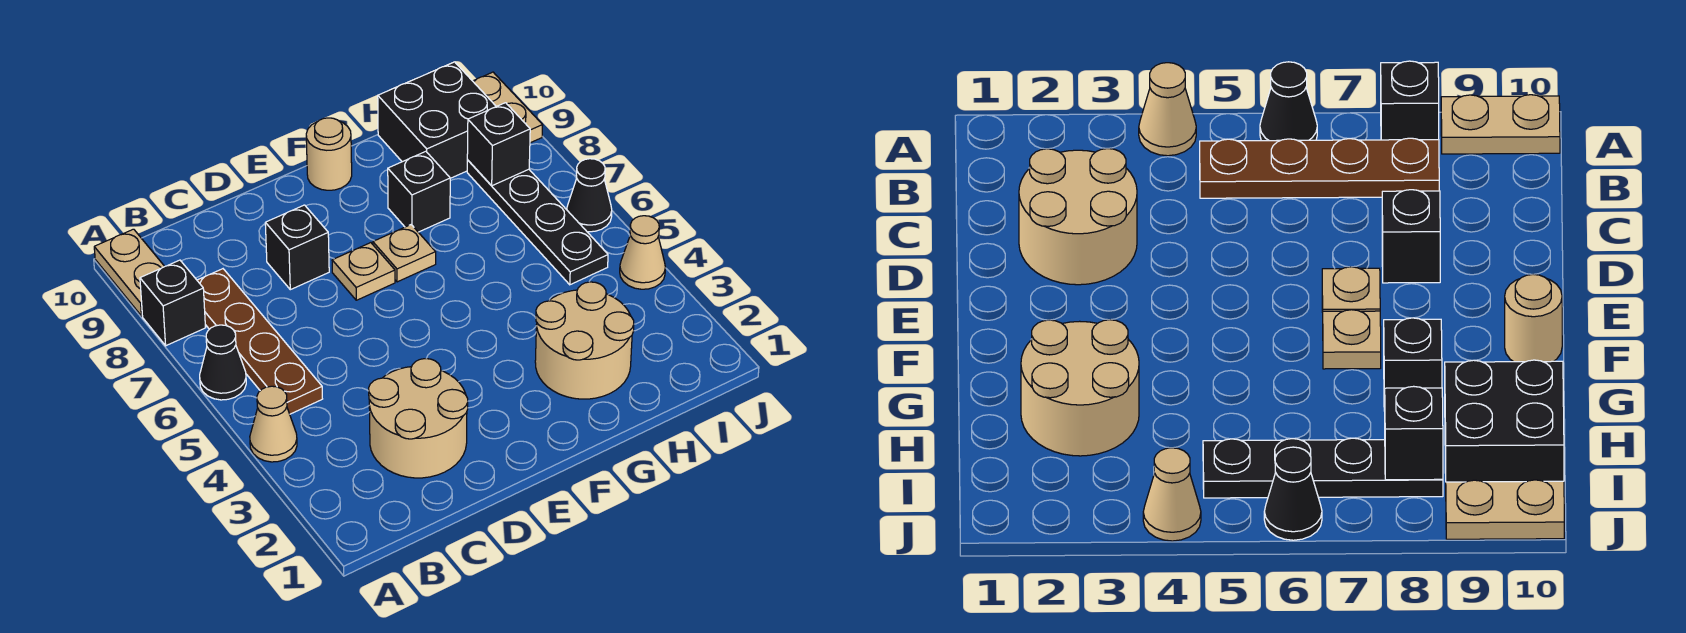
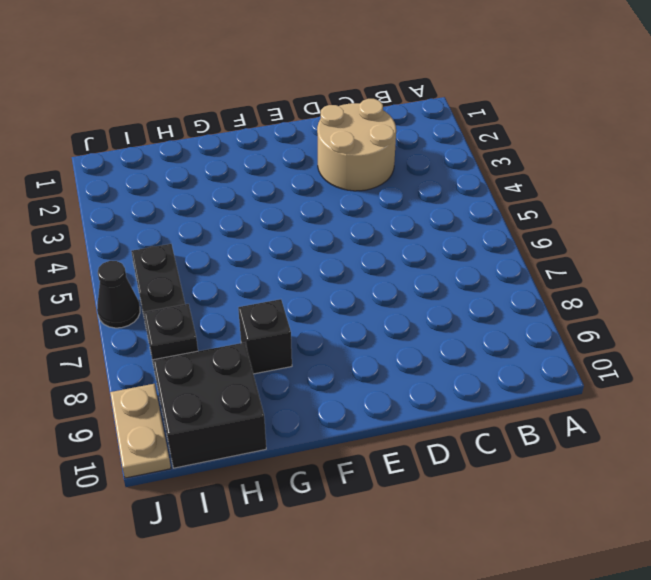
none -> tan cone A4 level 1
none -> black cone A6 level 1
none -> black brick A8 level 1

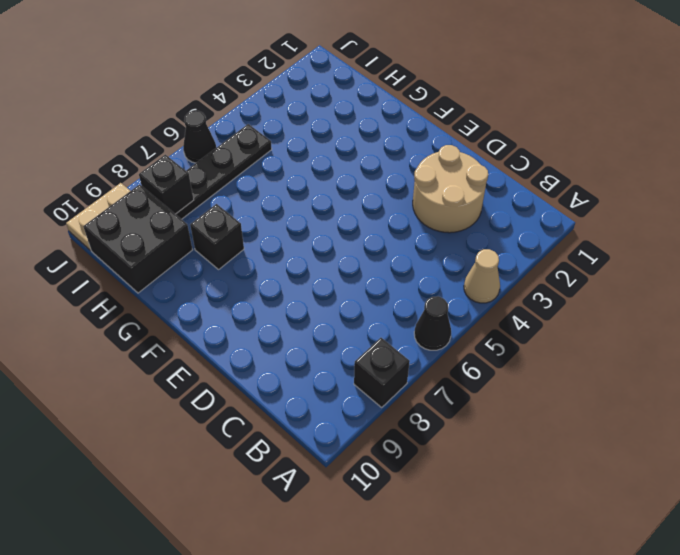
none -> tan plate A9:A10 level 1
none -> brown plate B5:B8 level 1
none -> black brick D8 level 1

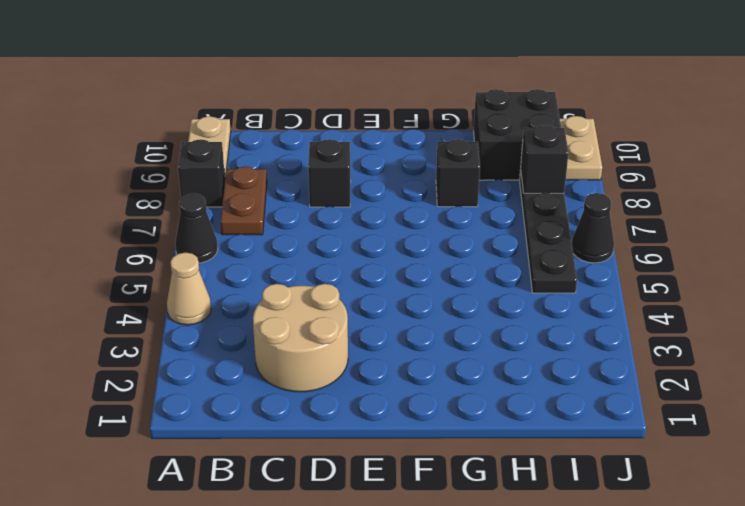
brown plate B7:B8 level 1 -> brown plate B5:B8 level 1
none -> tan plate E7 level 1
none -> tan plate F7 level 1
none -> tan round brick F10 level 1

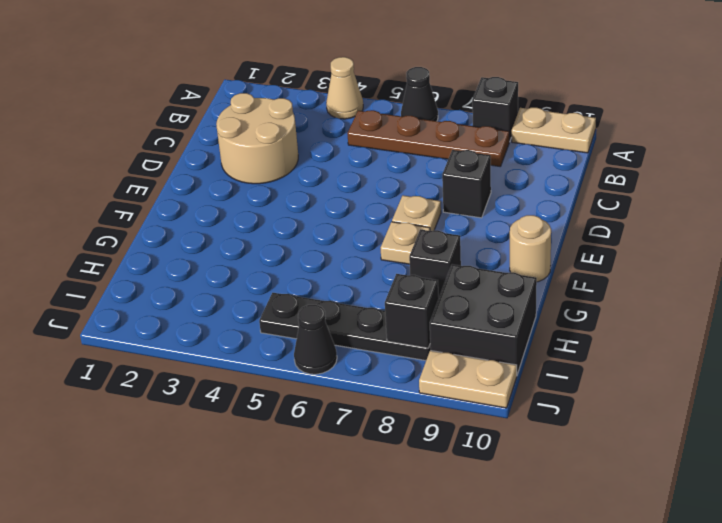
none -> tan round brick G2:H3 level 1
none -> tan cone J4 level 1

